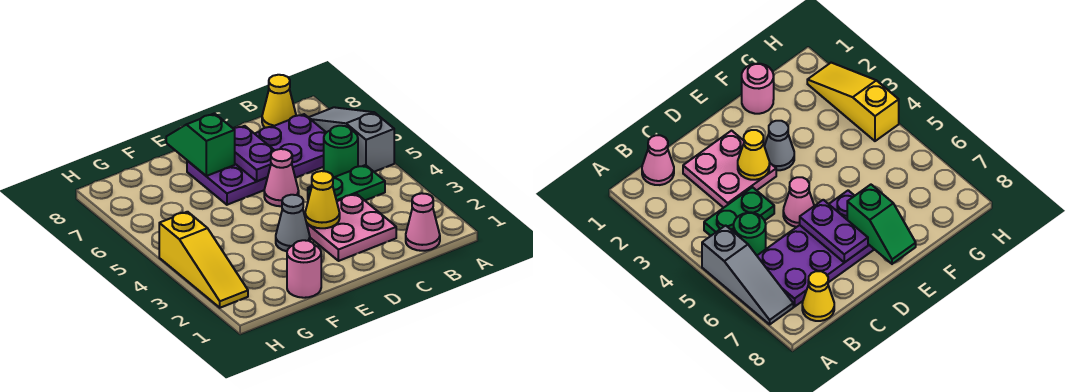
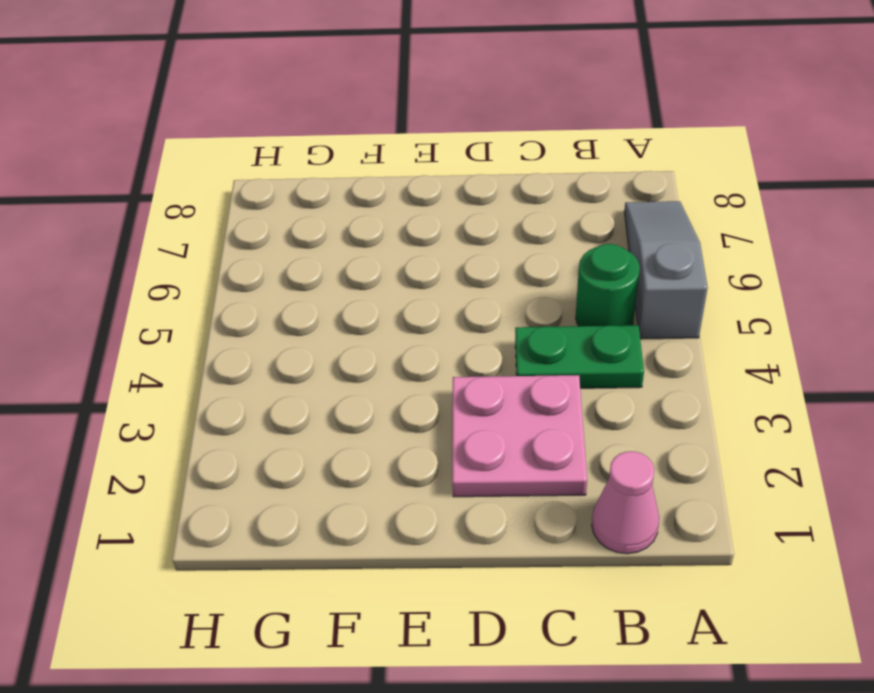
none -> purple plate B6:E7 level 1
none -> yellow cone B8 level 1
none -> pink cone D5 level 1

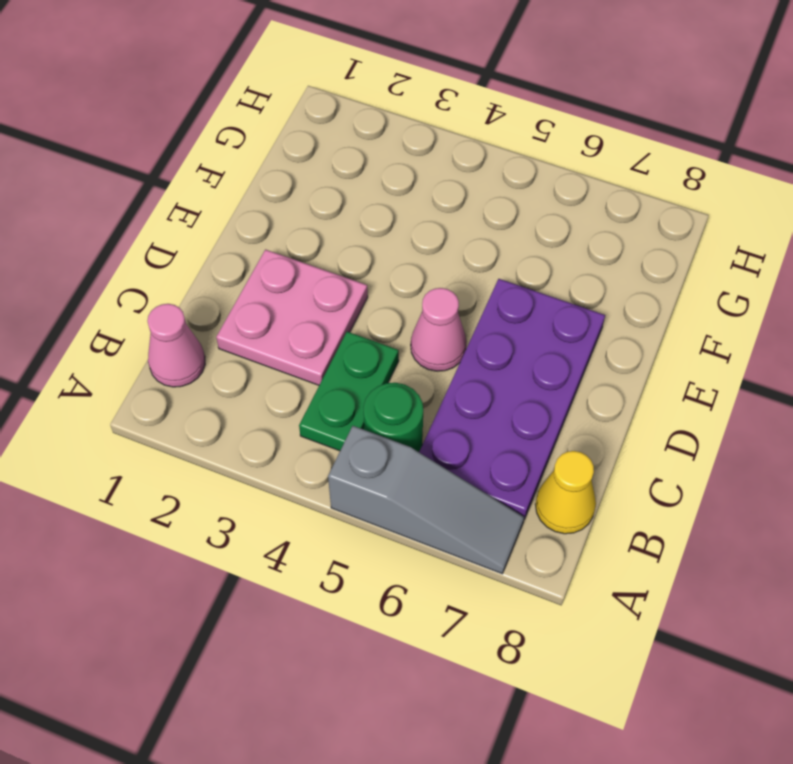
none -> grey cone E3 level 1
none -> pink round brick F1 level 1
none -> yellow slope H2:H4 level 1 top 4

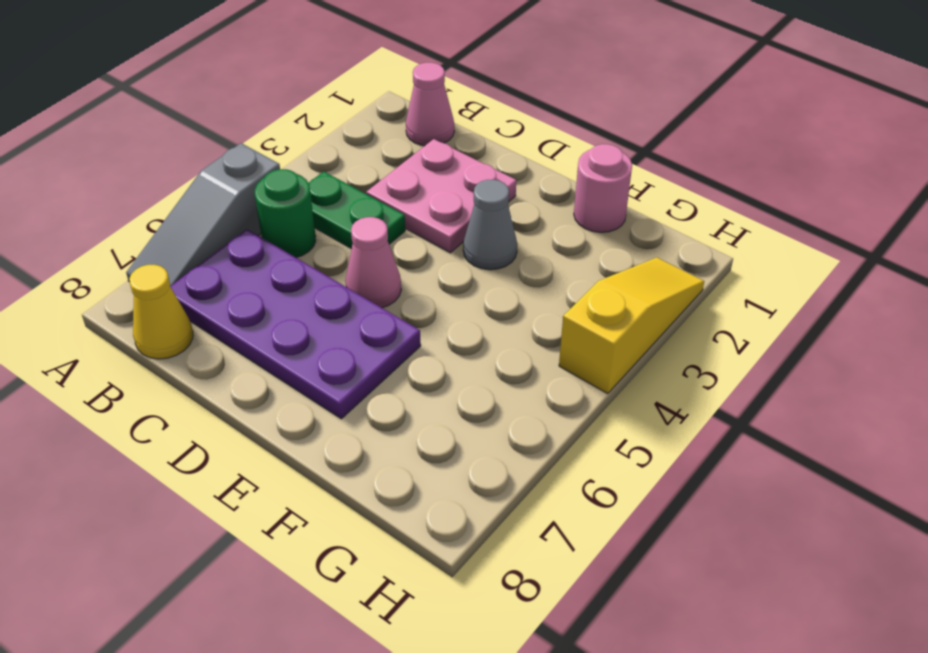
none -> yellow cone D3 level 2
none -> purple plate D6:D7 level 2
none -> green slope E7:E8 level 2 top 7

